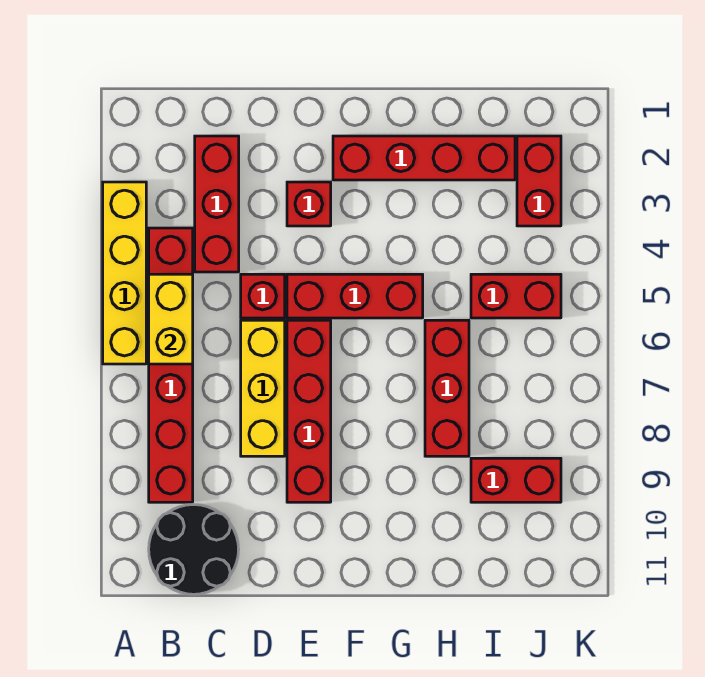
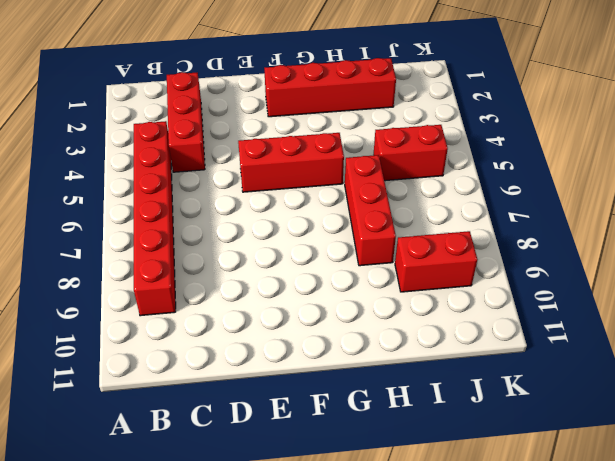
none -> yellow brick A3:A6 level 1
none -> black round brick B10:C11 level 1
none -> red brick D5 level 1

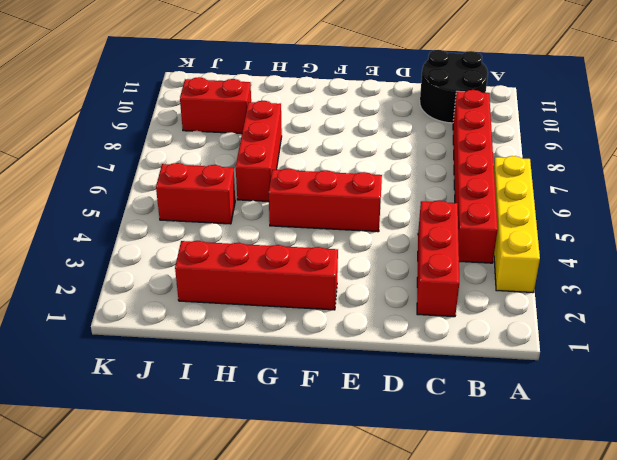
none -> red brick D5 level 1
none -> yellow brick D6:D8 level 1
none -> red brick E3 level 1

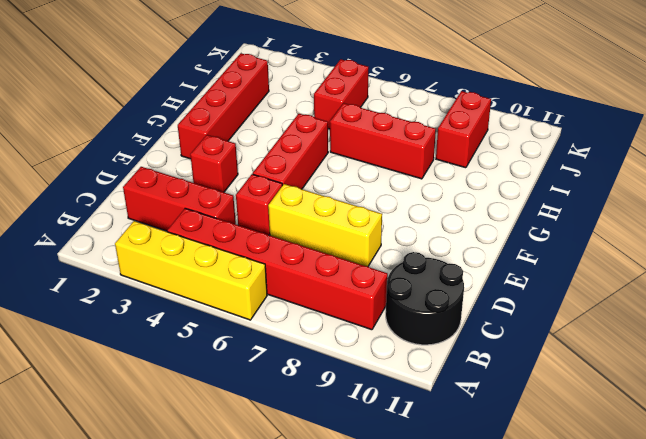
none -> red brick E6:E9 level 1
none -> red brick J2:J3 level 1
none -> yellow brick B5:B6 level 2

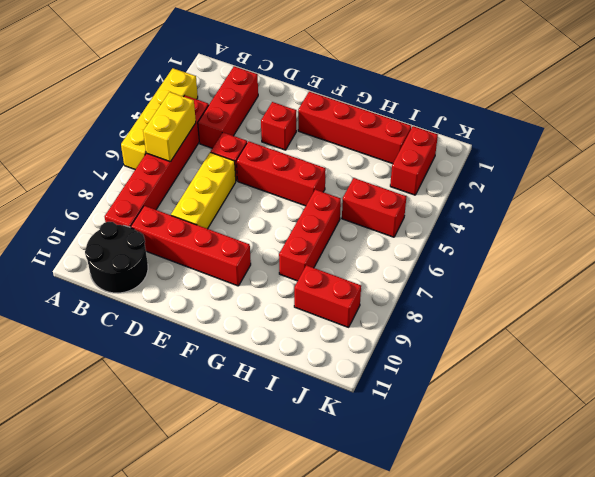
red brick C9:F9 level 1 -> red brick E6:E9 level 1

